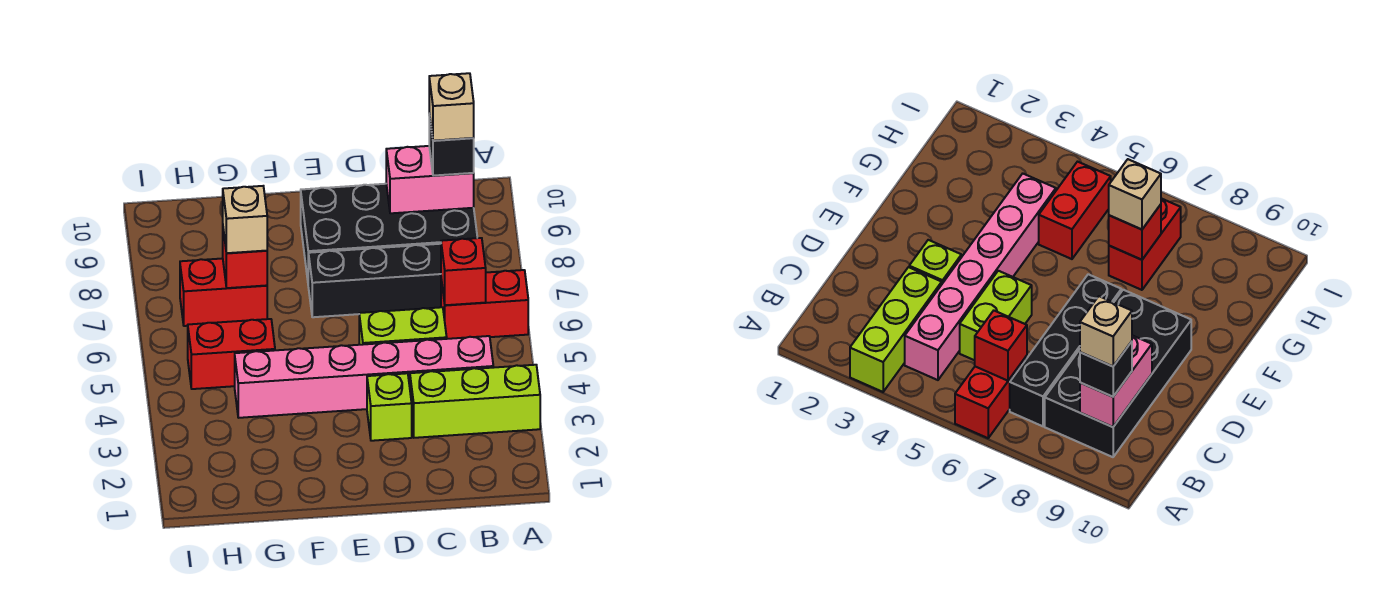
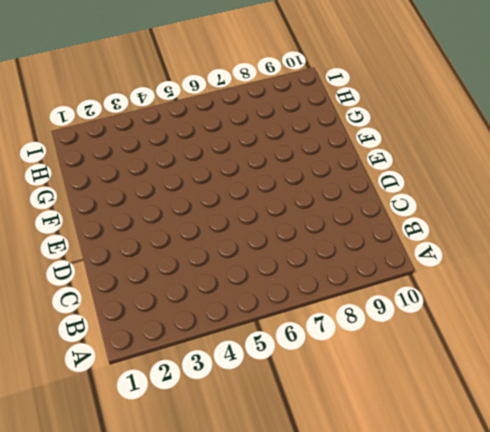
none -> lime brick A3:C3 level 1
none -> red brick A6:B6 level 1
none -> pink brick B4:G4 level 1

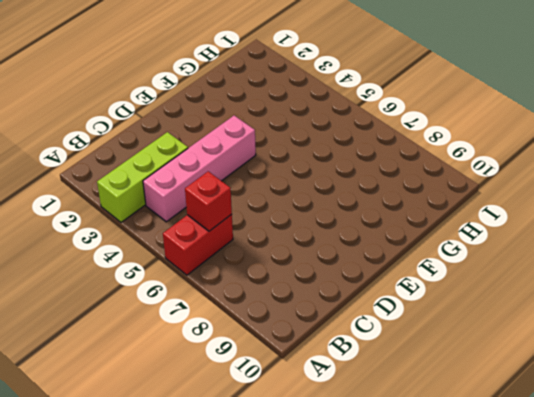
pink brick B4:E4 level 1 -> pink brick B4:G4 level 1
none -> black brick B7:E7 level 1
none -> black brick B8:E9 level 1
none -> lime brick C5:D5 level 1

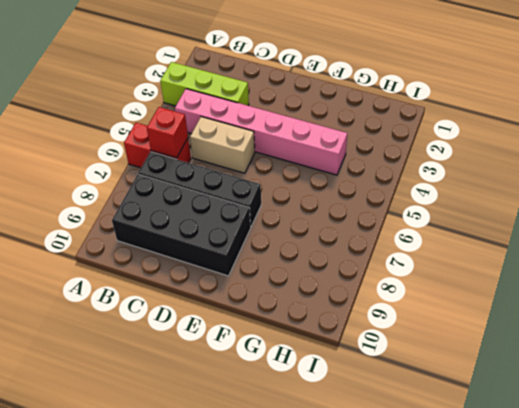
tan brick C5:D5 level 1 -> lime brick C5:D5 level 1
none -> lime brick D3 level 1
none -> red brick G5:H5 level 1
none -> red brick G7:H7 level 1

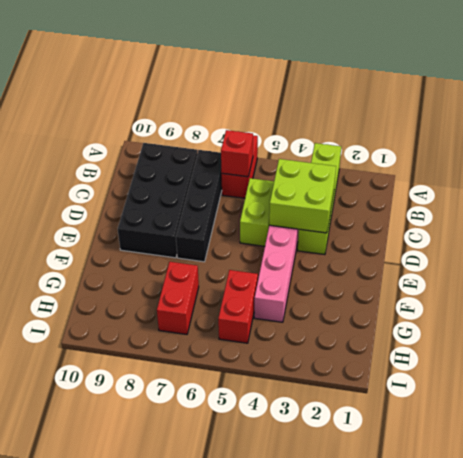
lime brick C3:D4 level 2 -> none
none -> pink brick B9:C9 level 2
none -> red brick G7 level 2
none -> black brick B9 level 3

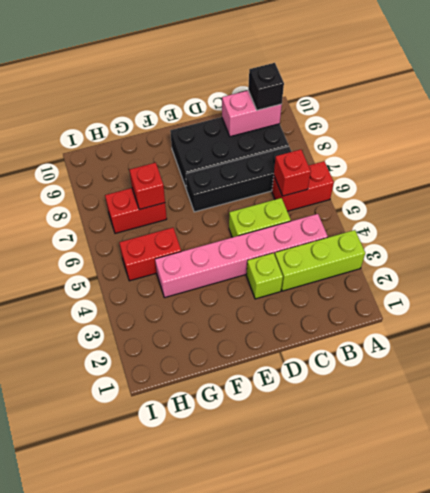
none -> tan brick G7 level 3
none -> tan brick B9 level 4

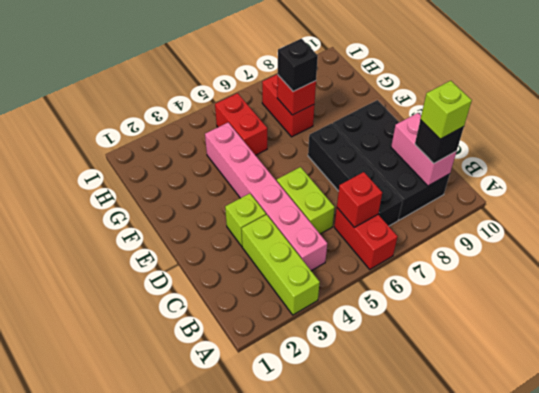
lime brick B9 level 4 -> tan brick B9 level 4
black brick G7 level 3 -> tan brick G7 level 3

